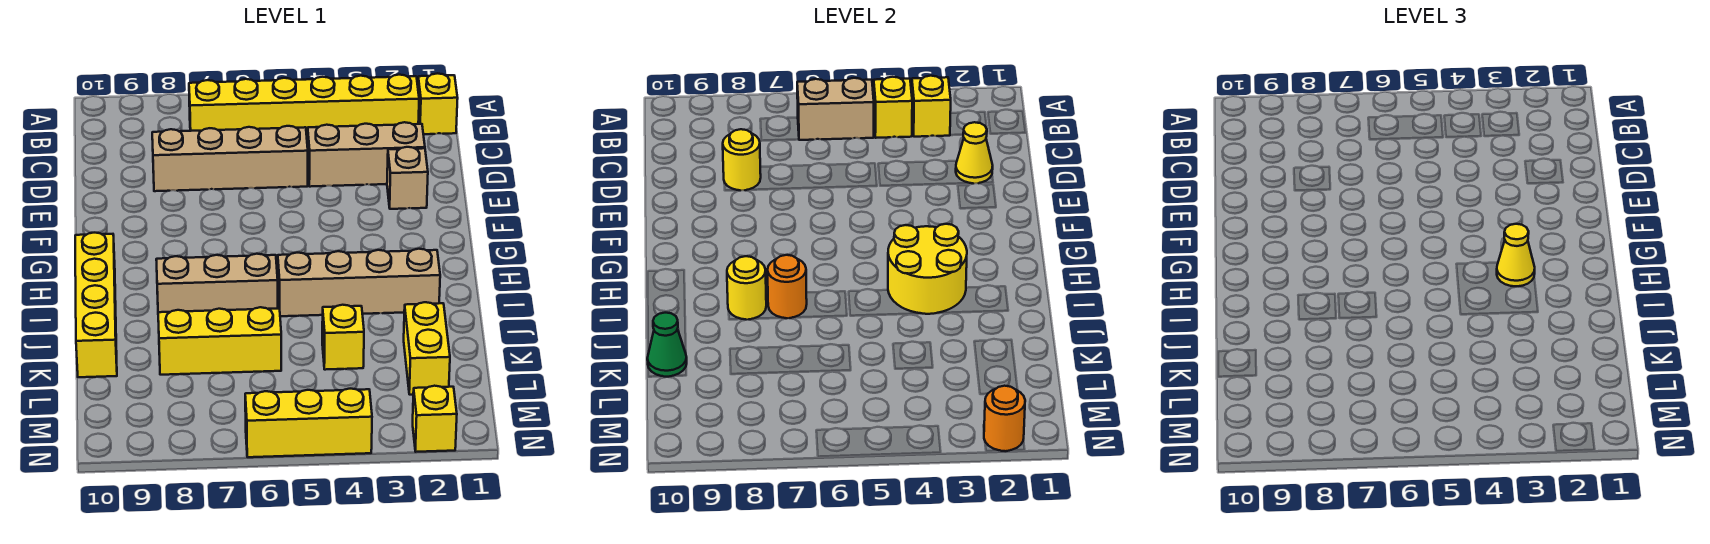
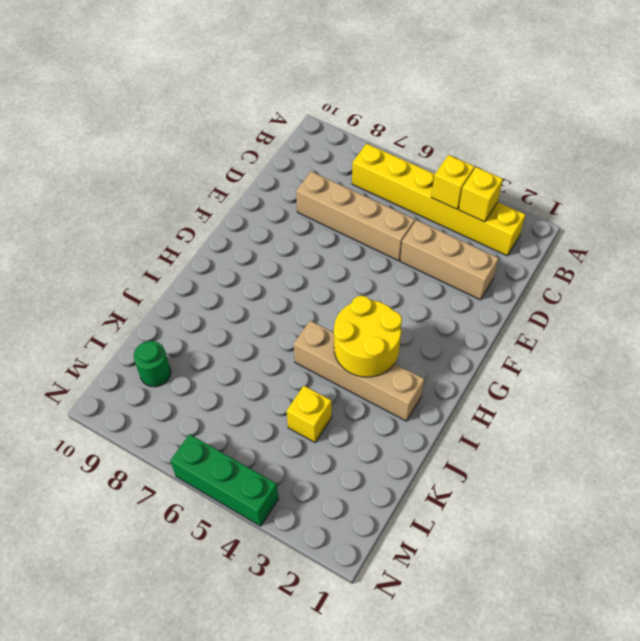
green round brick L9 level 1 -> none
green brick N4:N6 level 1 -> yellow brick N4:N6 level 1
none -> yellow brick B1 level 1
none -> tan brick E2 level 1
none -> yellow brick H10:K10 level 1

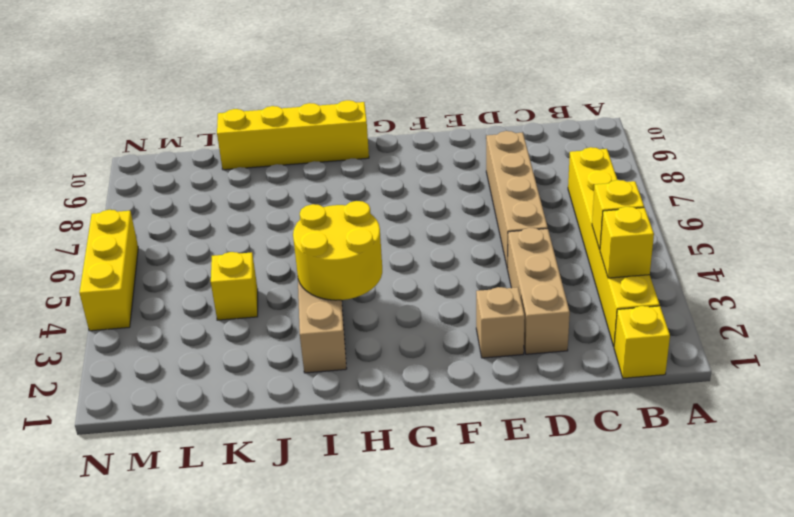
none -> tan brick I6:I8 level 1
none -> yellow brick K2:L2 level 1
none -> yellow brick K6:K8 level 1

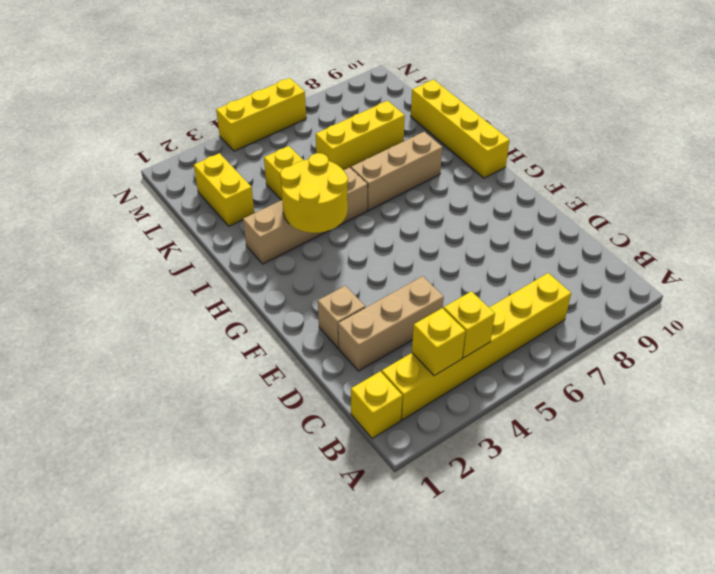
none -> tan brick D5:D8 level 1
none -> yellow brick N2 level 1
none -> tan brick B5:B6 level 2

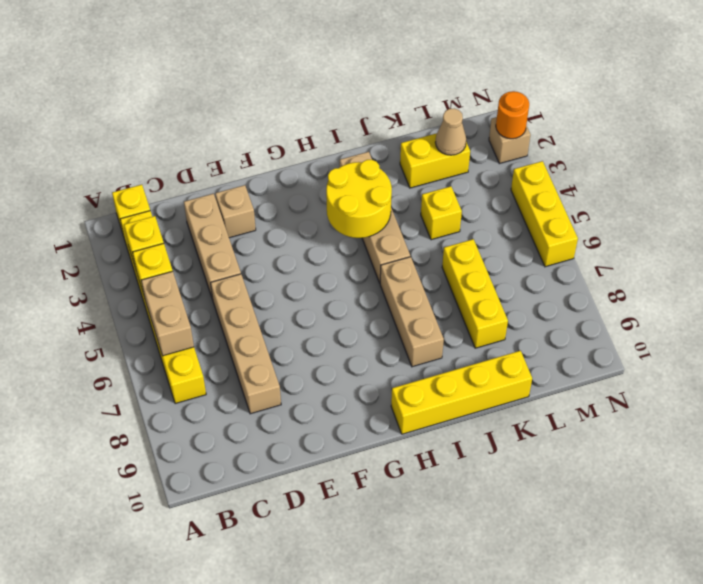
tan cone L2 level 2 -> none
tan brick N2 level 1 -> yellow brick N2 level 1
none -> yellow cone D2 level 2
none -> yellow round brick D8 level 2
none -> orange round brick I7 level 2

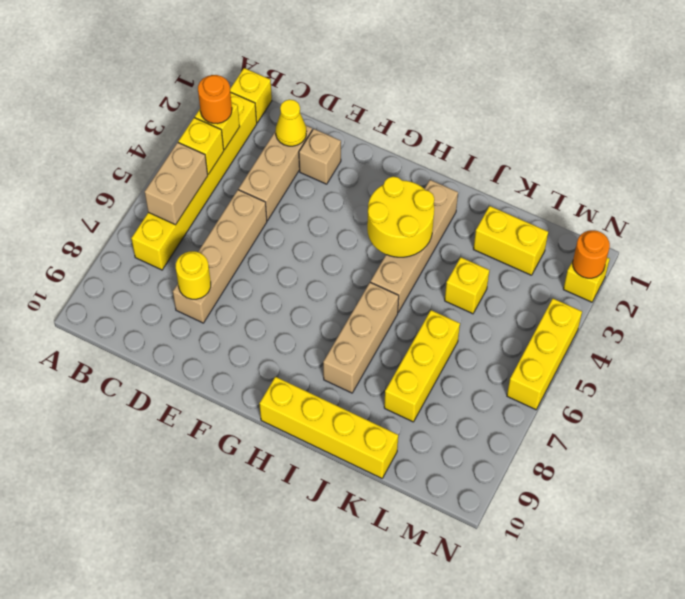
orange round brick B3 level 3 -> orange round brick I7 level 2
none -> yellow round brick I8 level 2
none -> green cone K10 level 2
none -> yellow cone H3 level 3

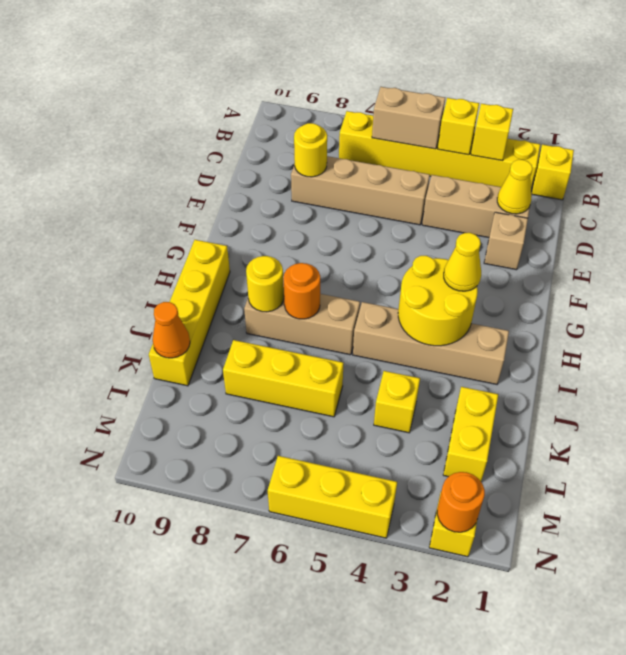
orange cone K10 level 2 -> green cone K10 level 2

